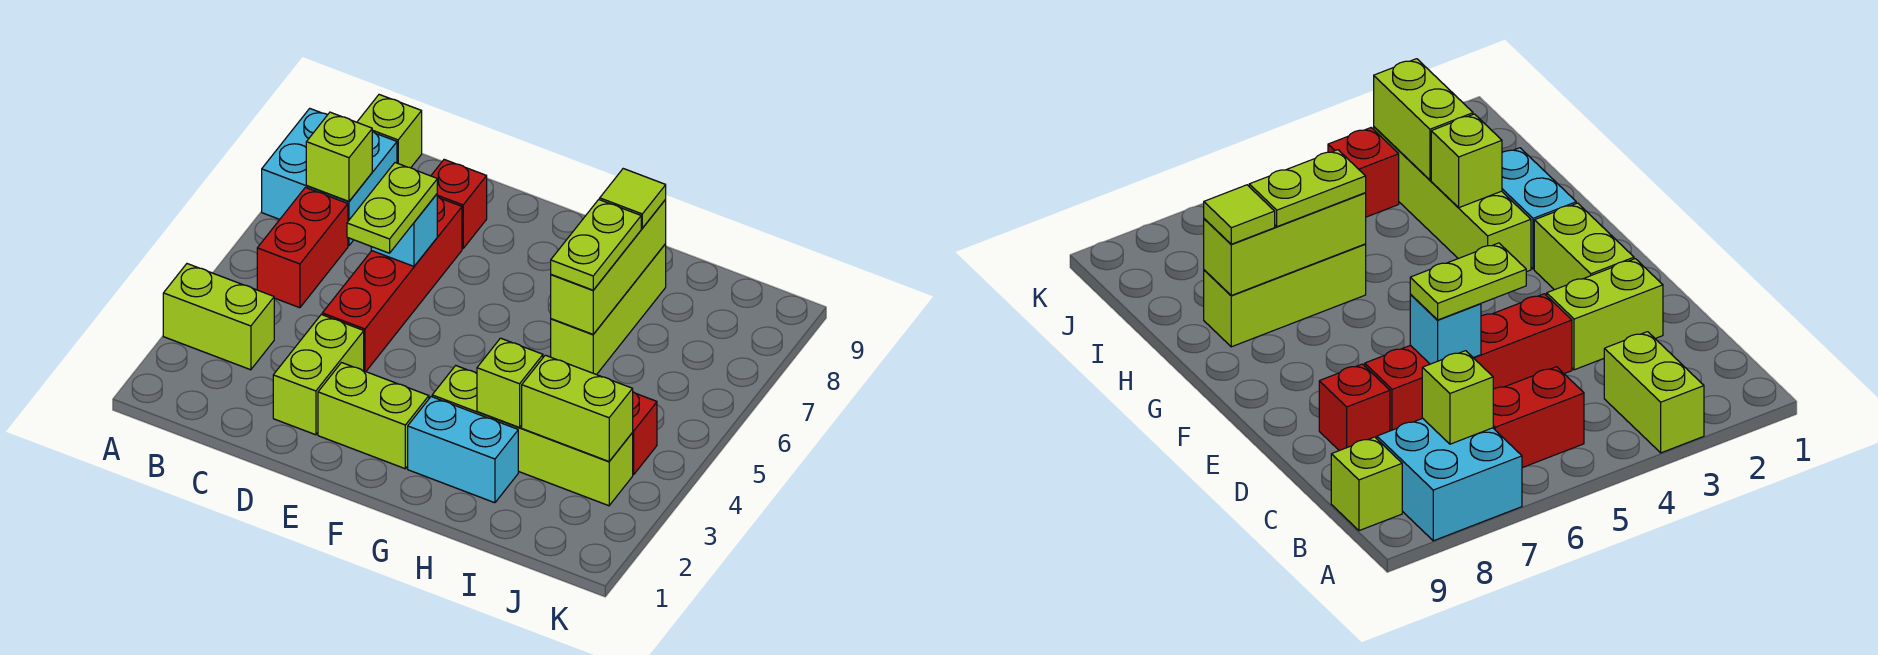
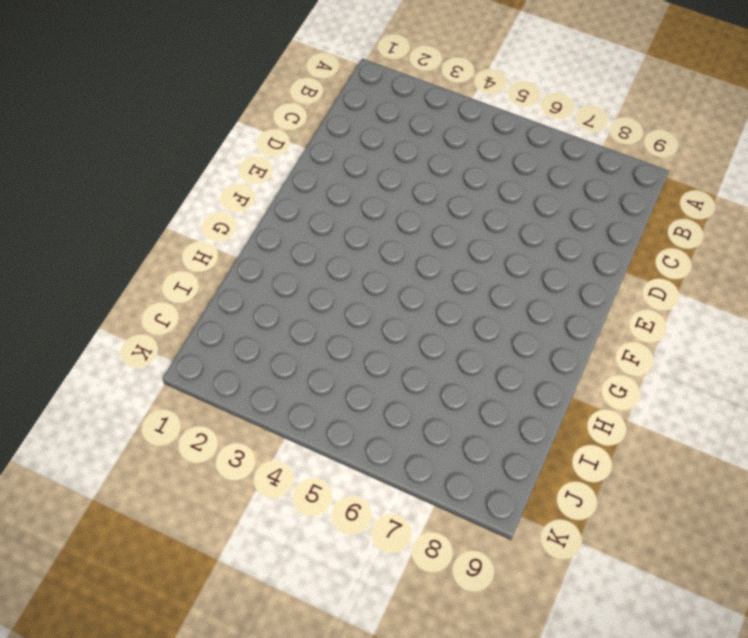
none -> lime brick A3:B3 level 1
none -> cyan brick A7:B8 level 1
none -> red brick B5:B6 level 1

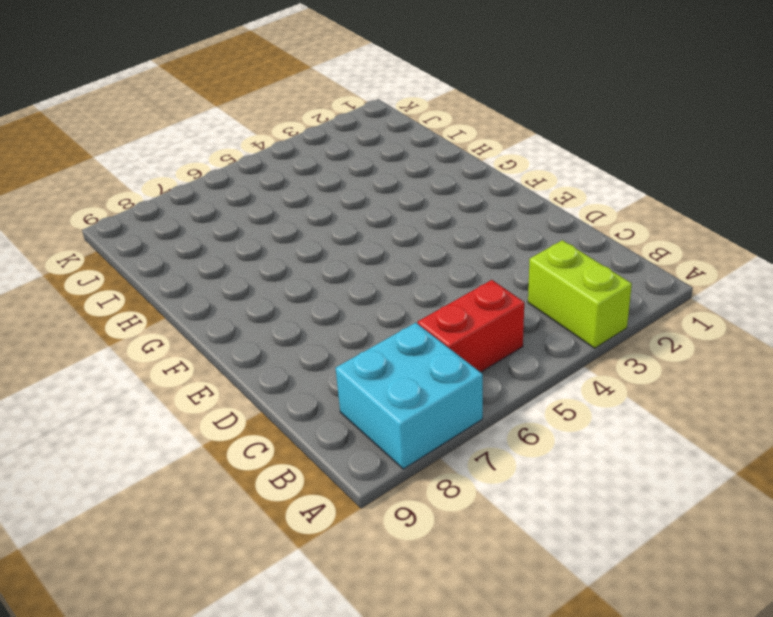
none -> lime brick B9 level 1
none -> lime brick D2:D3 level 1
none -> red brick D4:D7 level 1

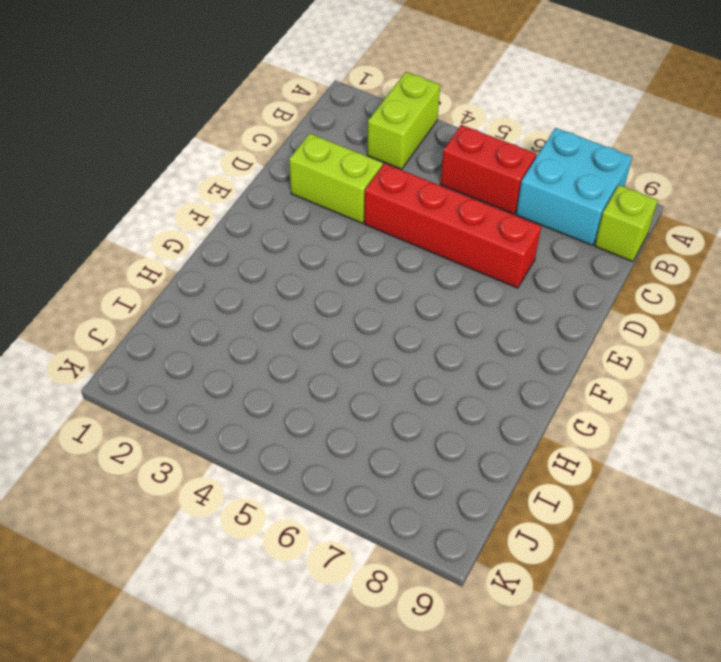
none -> red brick D8 level 1
none -> lime brick E2:F2 level 1
none -> cyan brick G2:H2 level 1

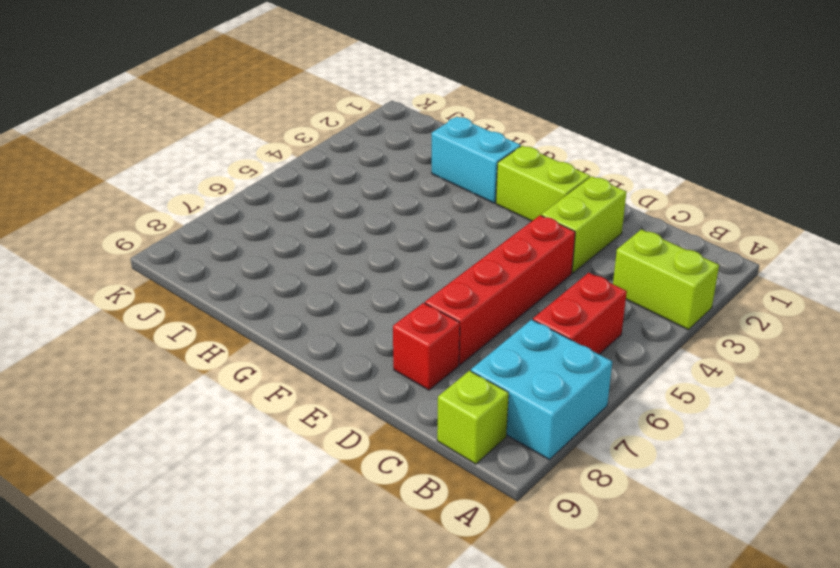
none -> lime brick G3:J3 level 1
none -> lime brick H6:H8 level 1
none -> red brick J4 level 1

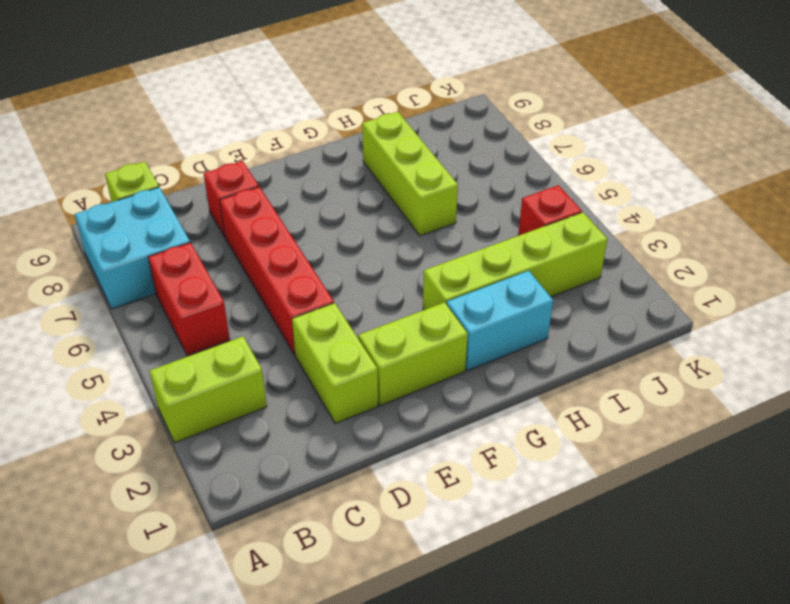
none -> lime brick B7 level 2
none -> cyan brick D6 level 2
none -> lime brick H3 level 2

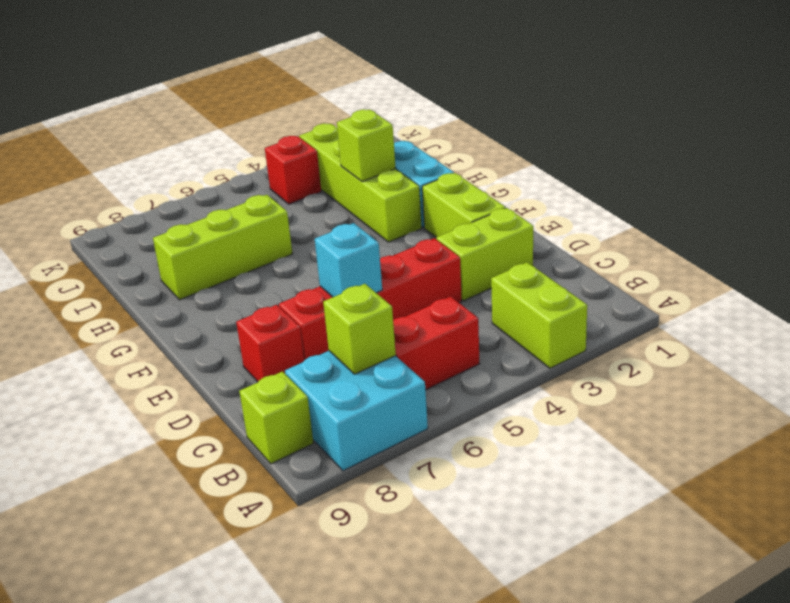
none -> lime brick H6:H8 level 2
none -> lime brick I3:J3 level 2
none -> lime plate D5:D6 level 3

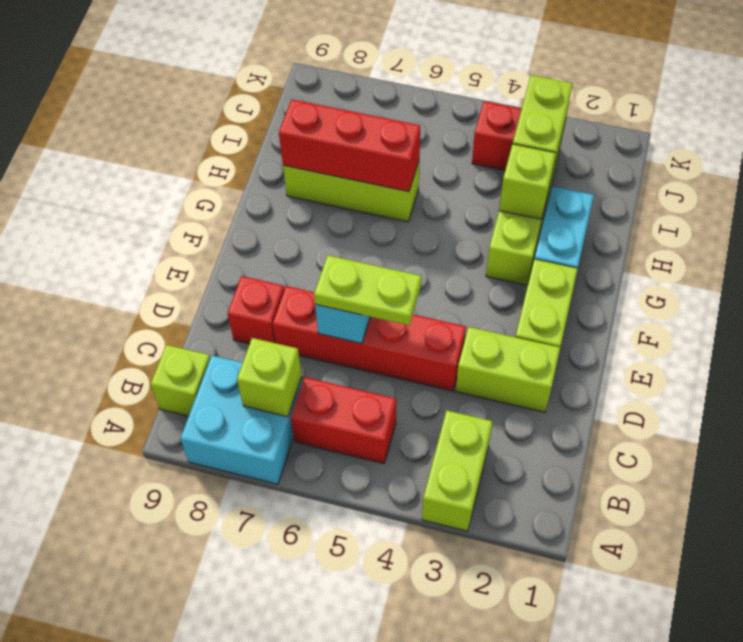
red brick H6:H8 level 2 -> lime brick H6:H8 level 2
none -> lime plate H6:H7 level 3
none -> lime tile H8 level 3

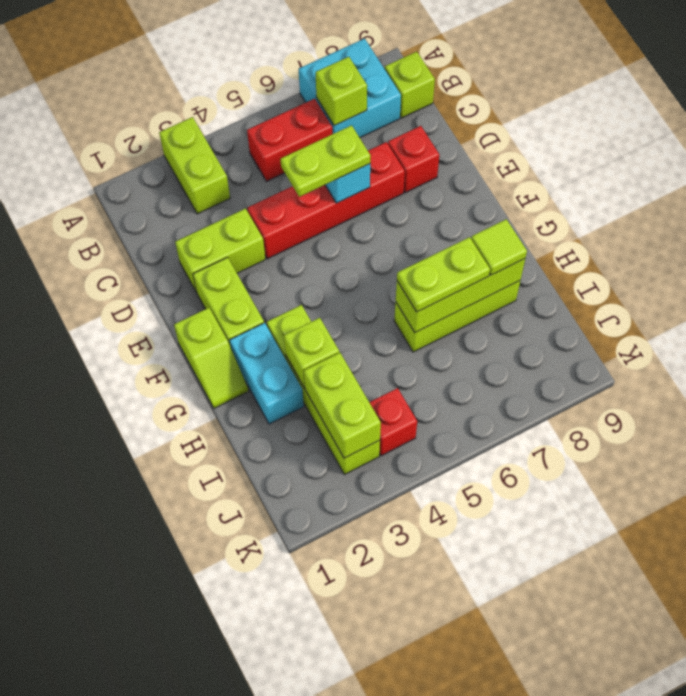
lime slope F1:G1 level 1 top F -> none

